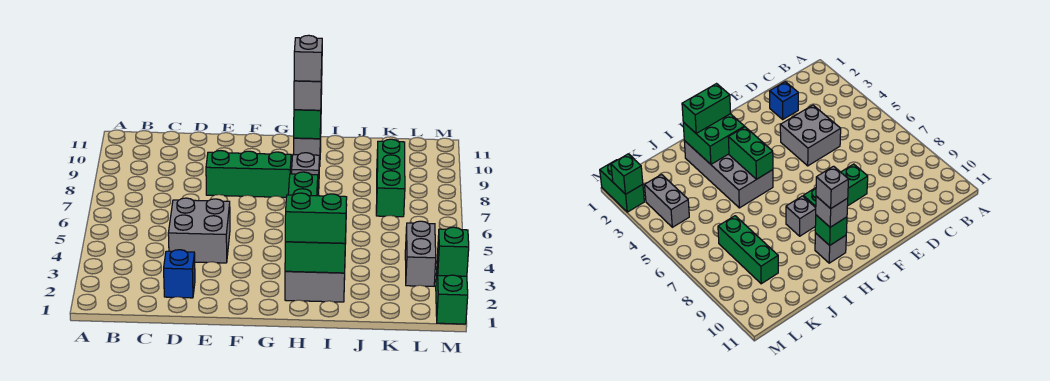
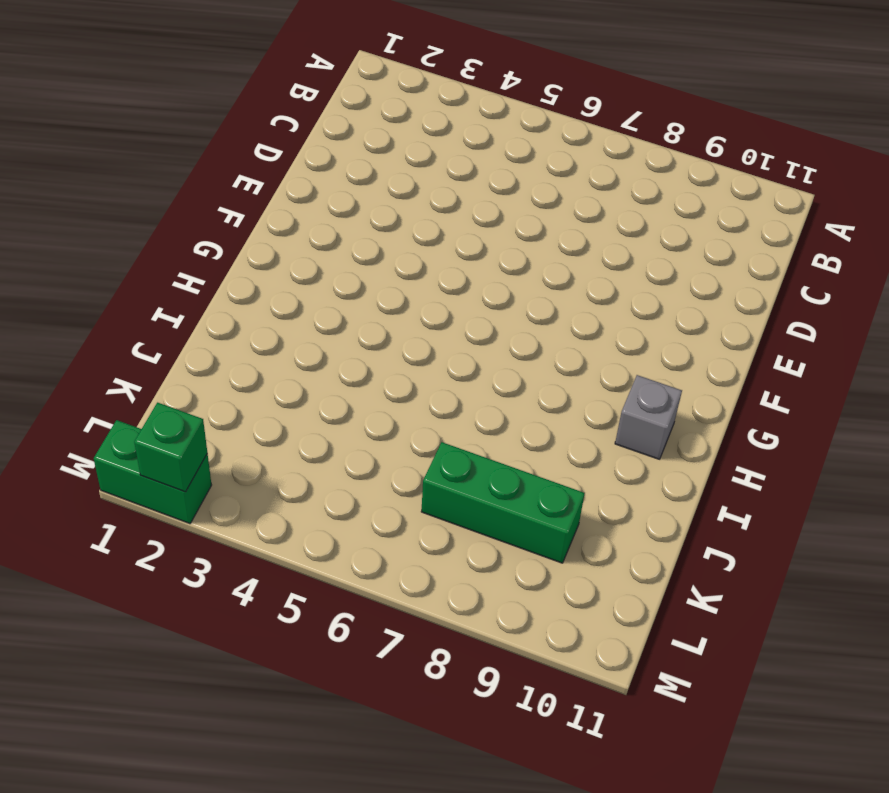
none -> blue brick D2 level 1
none -> grey brick D4:E5 level 1
none -> green brick E8:G8 level 1

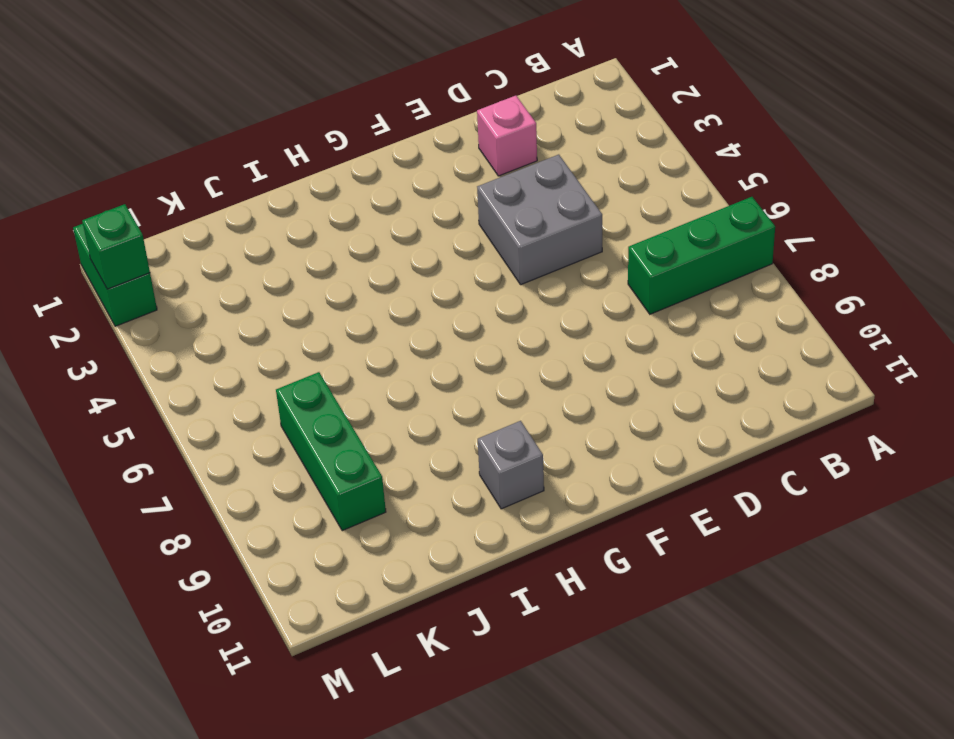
green brick A7:C7 level 1 -> green brick E8:G8 level 1
pink brick D2 level 1 -> blue brick D2 level 1
none -> grey brick H2:I5 level 1
none -> grey brick H8 level 1
none -> grey brick L3:L4 level 1

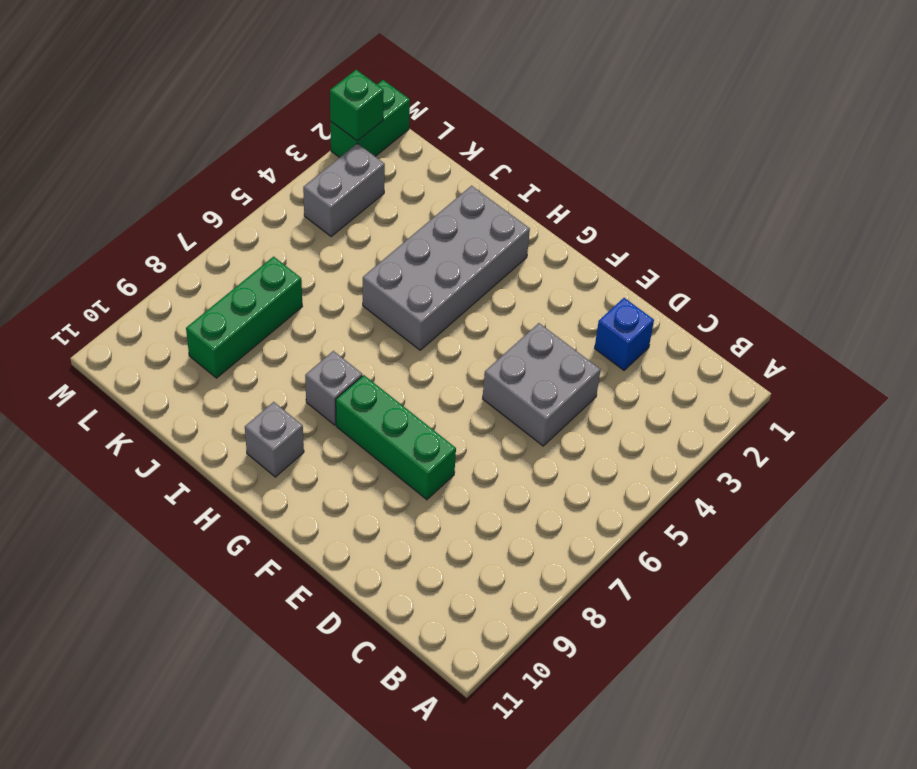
none -> green brick H2:I3 level 2
none -> green brick H4:H5 level 2
none -> green brick H10 level 2

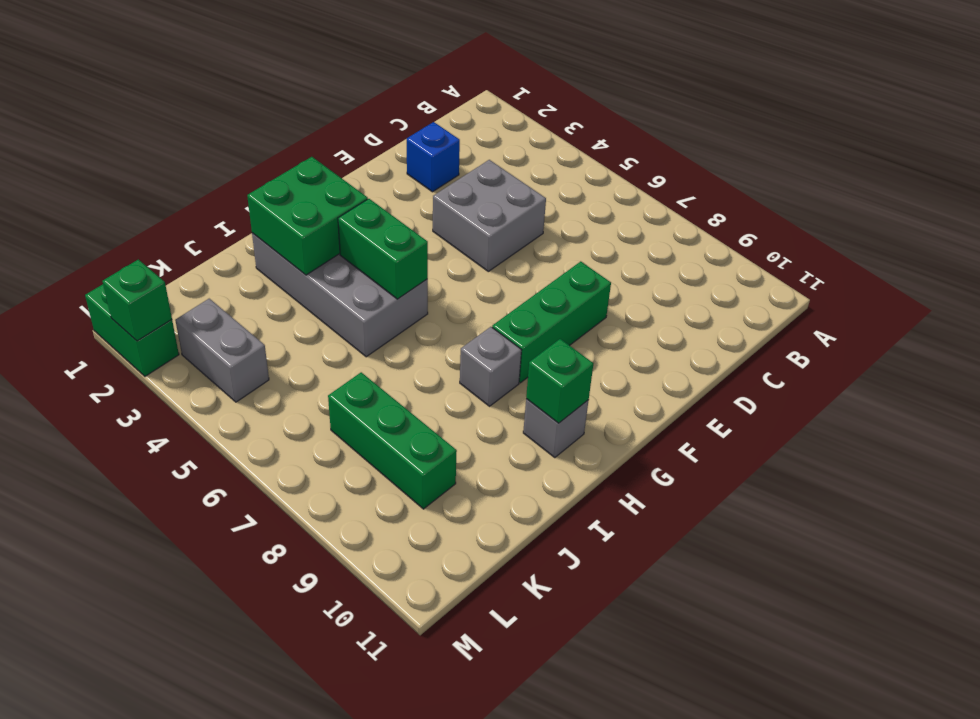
none -> green brick H2:I2 level 3
none -> grey brick H10 level 3
none -> grey brick H10 level 4

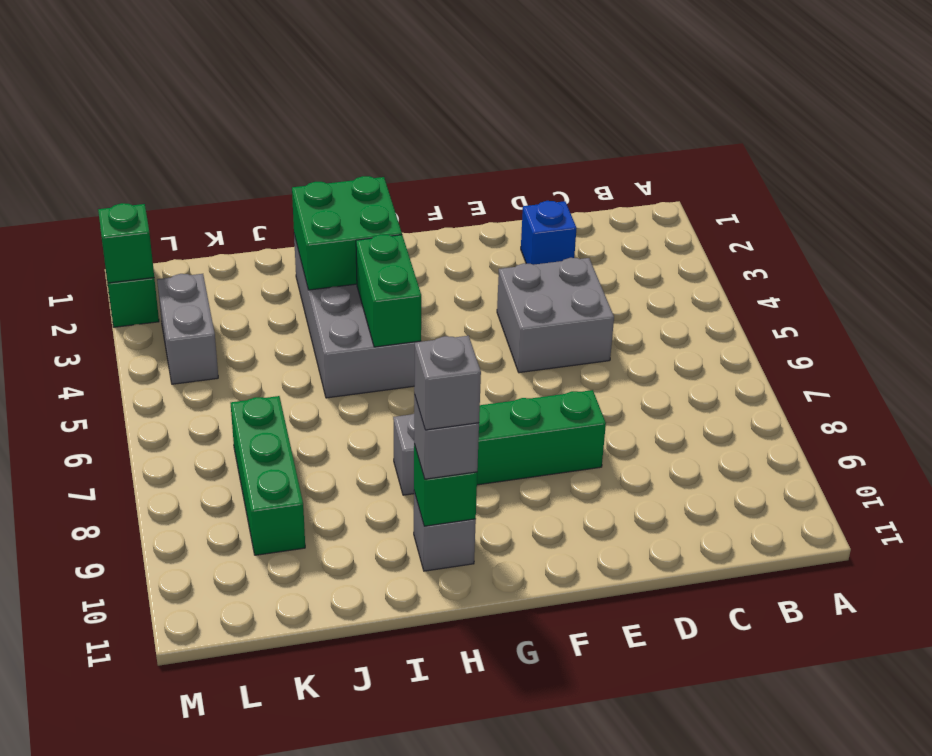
none -> green brick H2:I2 level 3

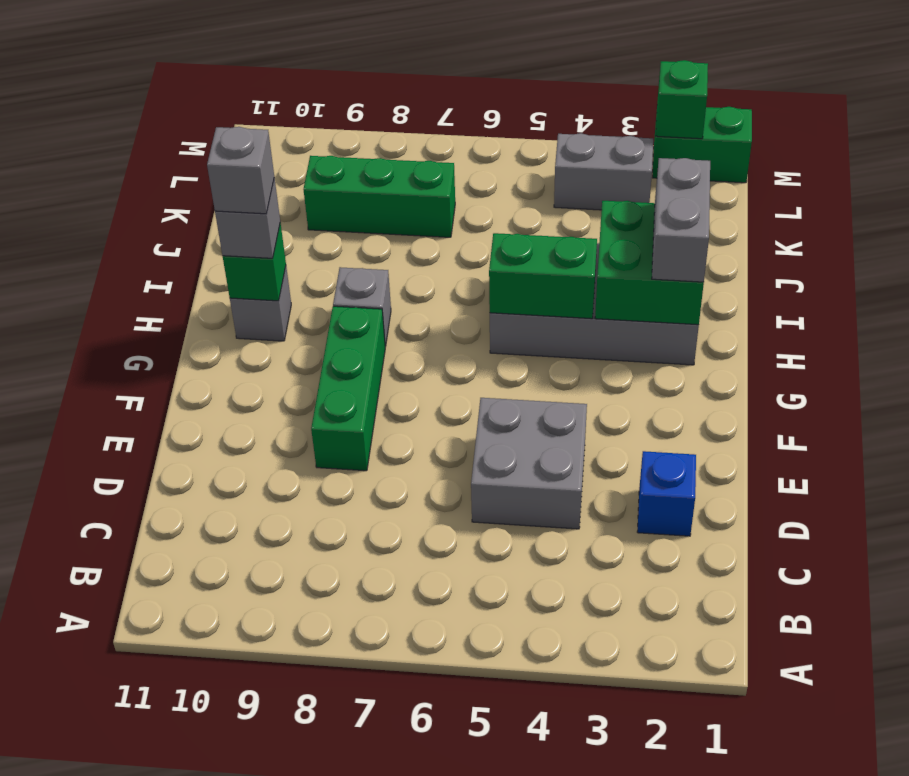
grey brick H2:I2 level 3 -> green brick H2:I2 level 3

